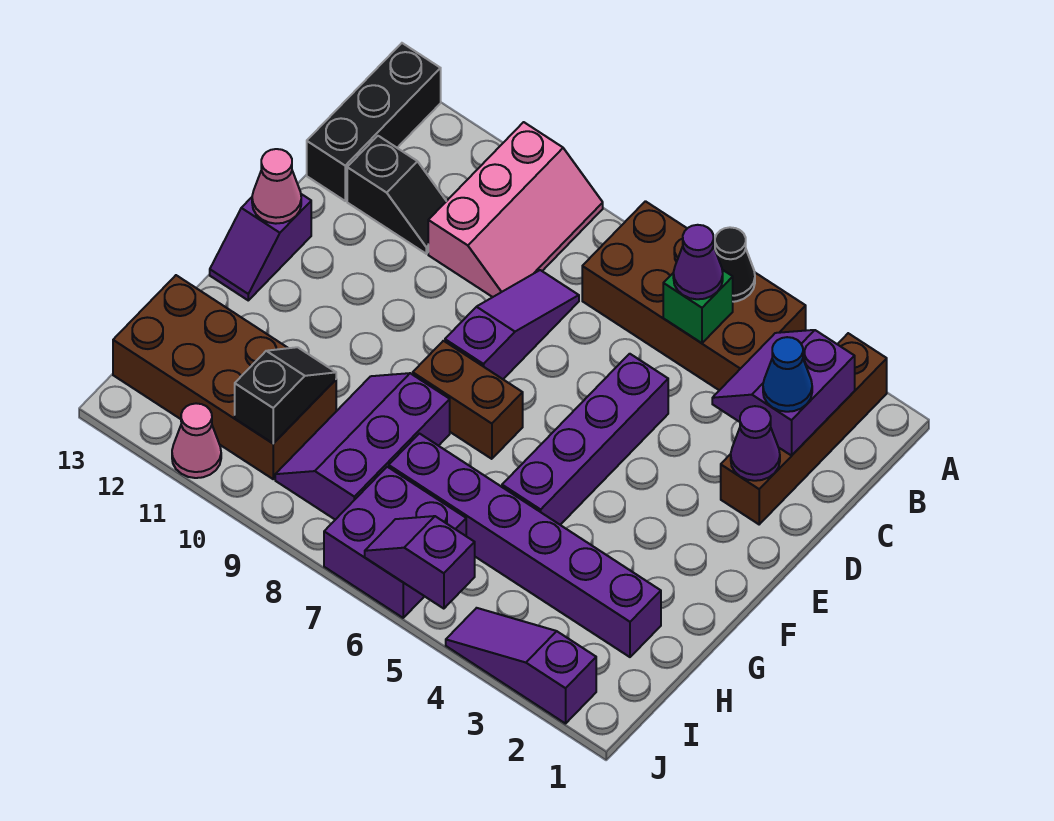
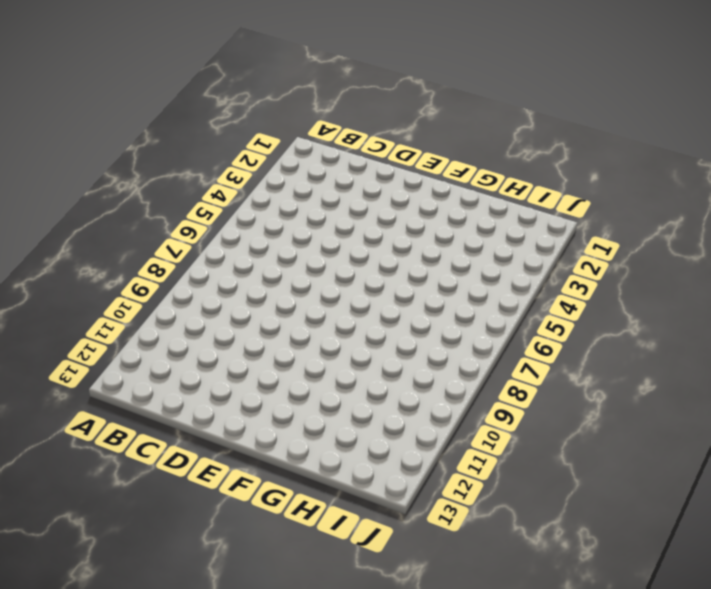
none -> brown brick A2:D2 level 1
none -> brown brick A4:B7 level 1
none -> pink slope A9:C10 level 1 top 10

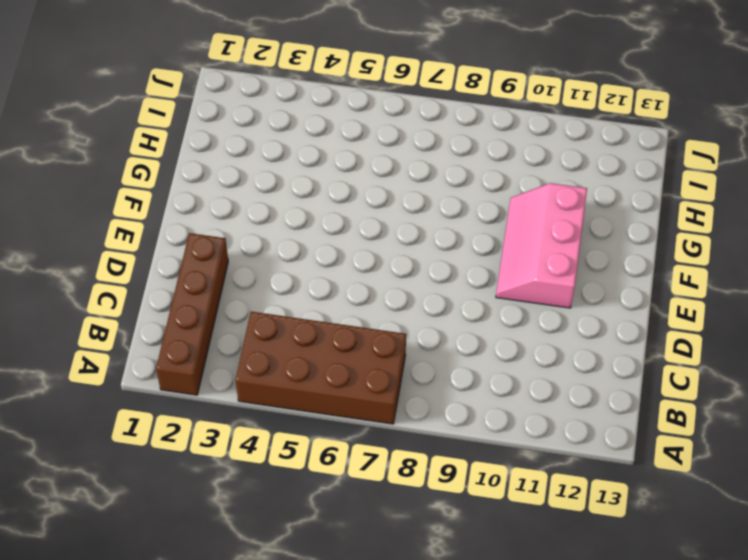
pink slope E10:G11 level 1 top 11 -> pink slope A9:C10 level 1 top 10
none -> black brick A13:C13 level 1
none -> purple slope C8:E8 level 1 top E
none -> black slope C11:C12 level 1 top 12

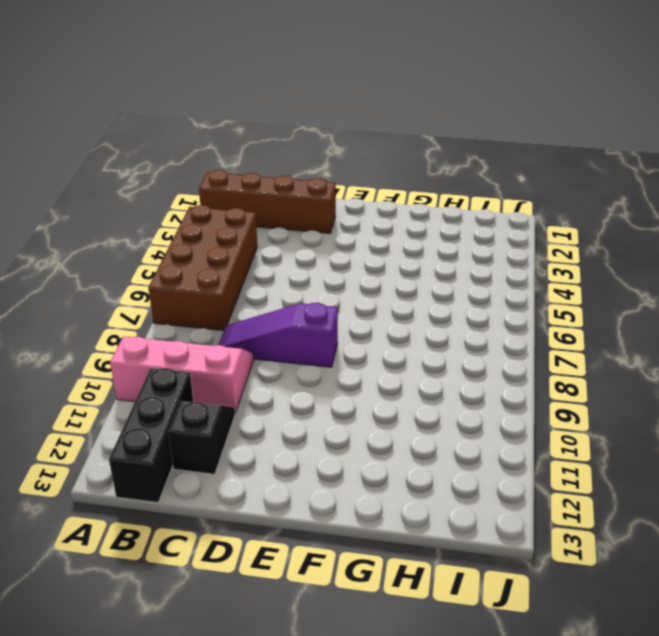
black brick B11:B13 level 1 -> black brick A13:C13 level 1
none -> purple brick D5:G5 level 1
none -> purple slope E13:F13 level 1 top E
none -> brown brick F7:F8 level 1

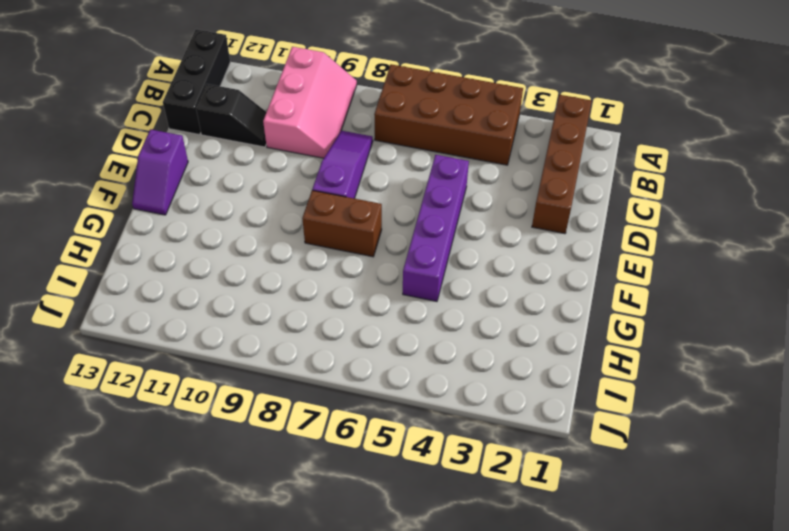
none -> purple slope G8:I9 level 1 top 8
none -> purple brick H2:H7 level 1
none -> brown brick H10:I13 level 1

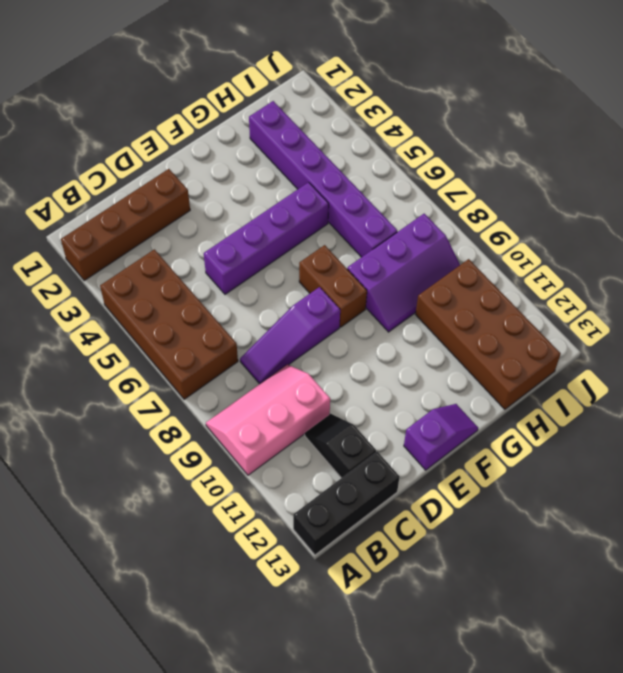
none -> purple brick I6:J7 level 1
none -> purple slope J2:J4 level 1 top 2
none -> pink cone J11 level 1

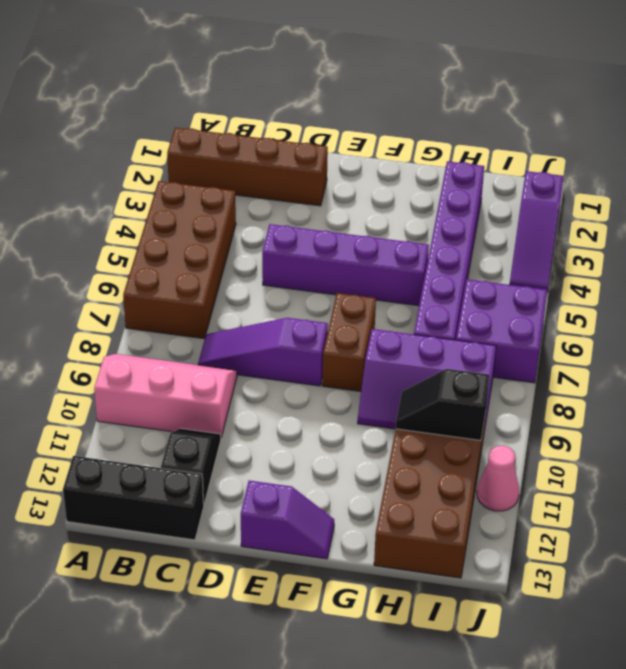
none -> black cone A5 level 2
none -> purple slope B2:C3 level 2 top 2
none -> green brick B5 level 2

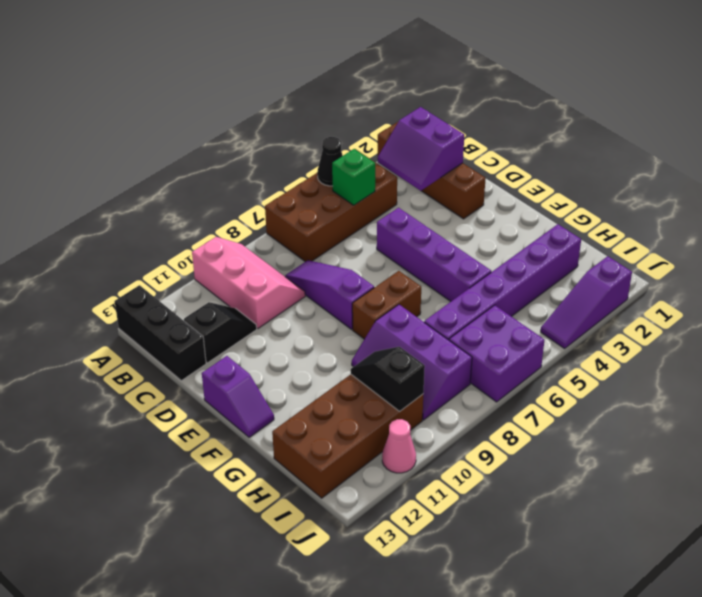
none -> purple cone D2 level 2
none -> pink cone E13 level 2
none -> purple slope J5:J6 level 2 top 5

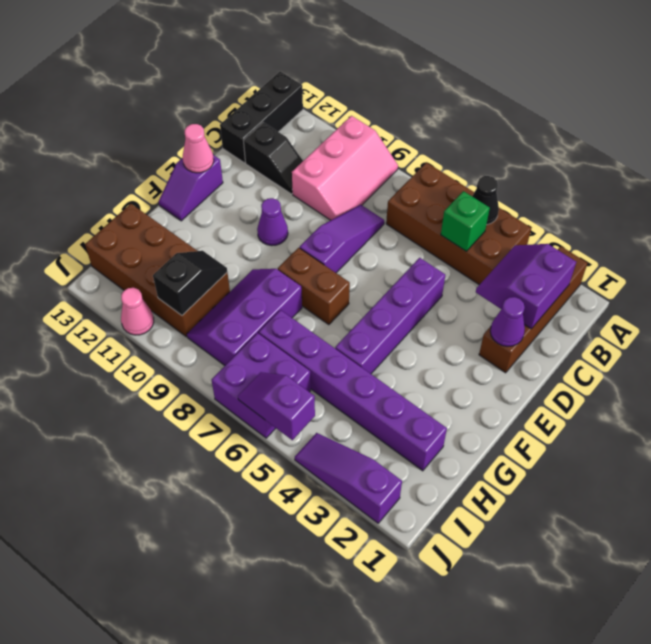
purple cone E10 level 1 -> purple cone B5 level 3
none -> blue cone C2 level 3

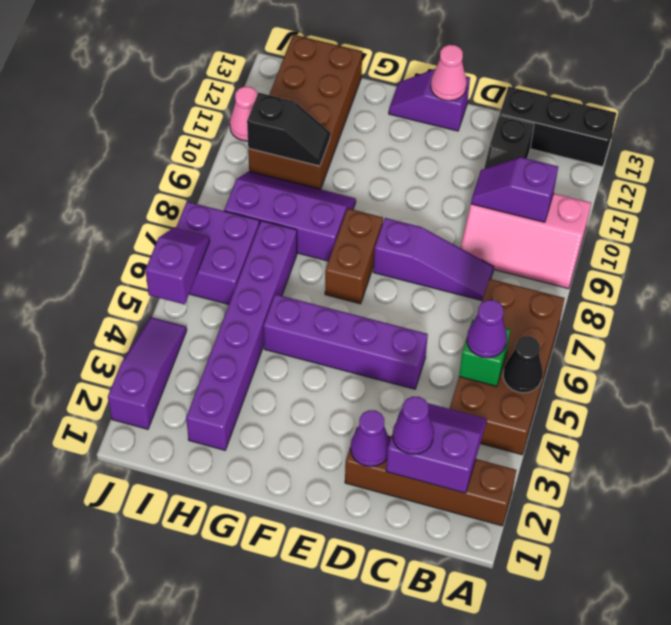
purple slope B10:C10 level 2 top B -> none
purple cone C2 level 3 -> blue cone C2 level 3

